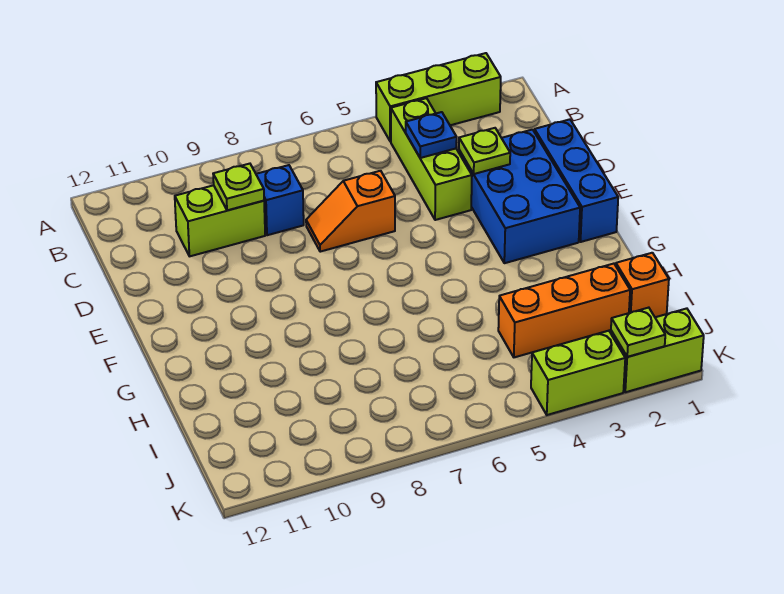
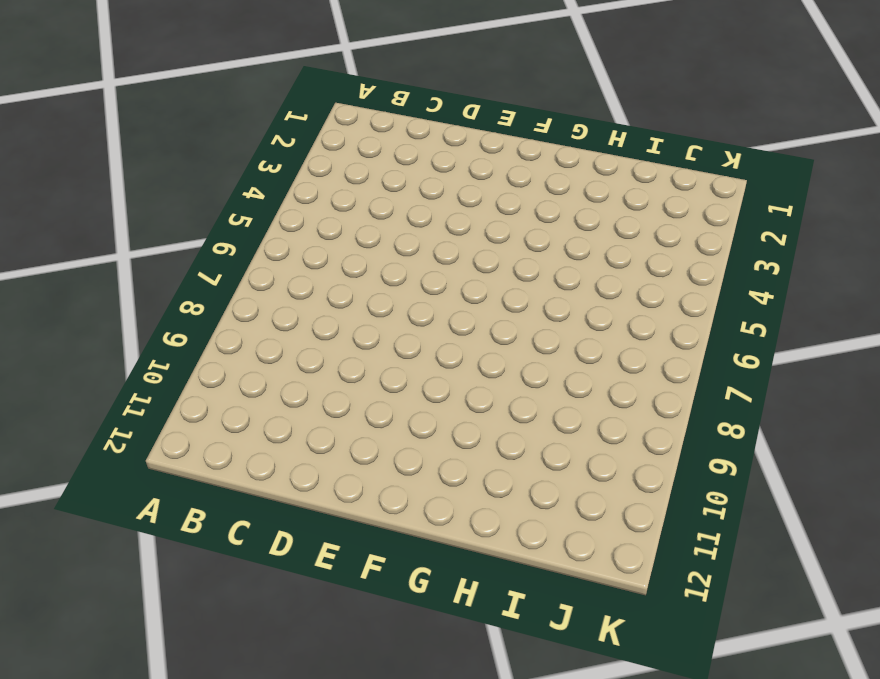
none -> lime brick A2:A4 level 1
none -> lime brick B4:D4 level 1
none -> blue brick C8 level 1

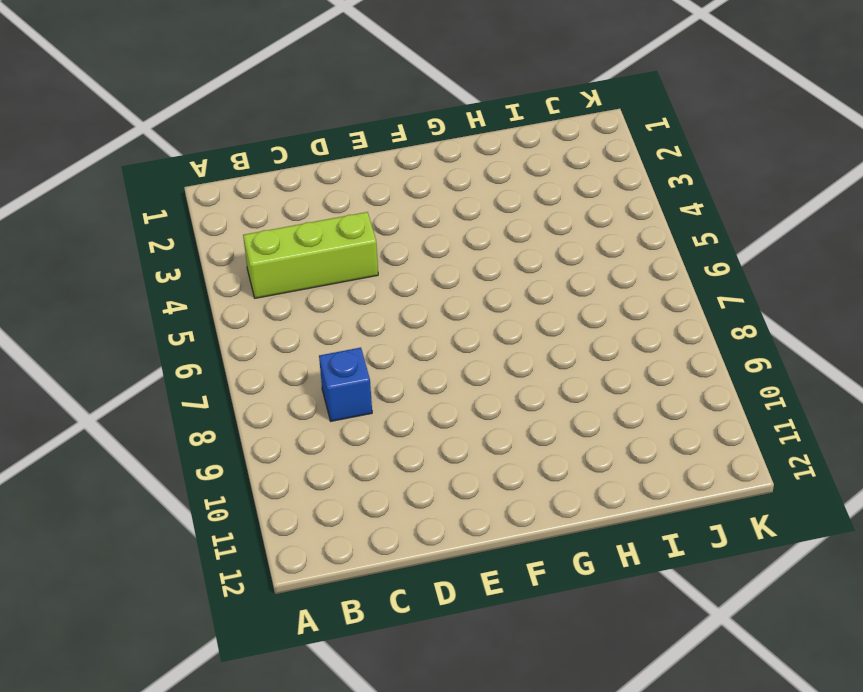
none -> lime brick A2:A4 level 1
none -> lime brick C9:C10 level 1
none -> blue brick D1:F1 level 1

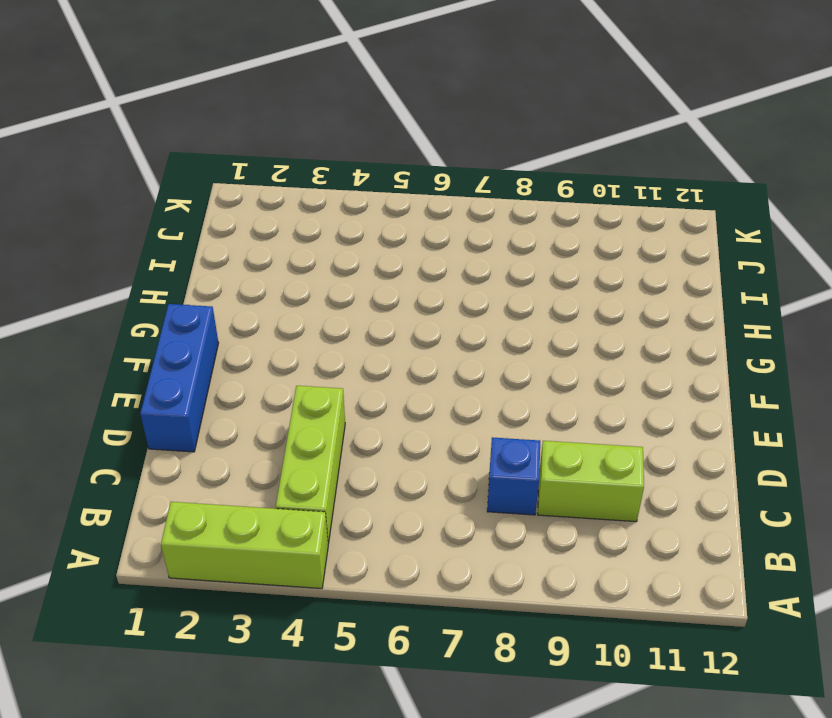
none -> blue brick D2:F3 level 1
none -> orange slope D6:D7 level 1 top 6
none -> orange brick I1 level 1

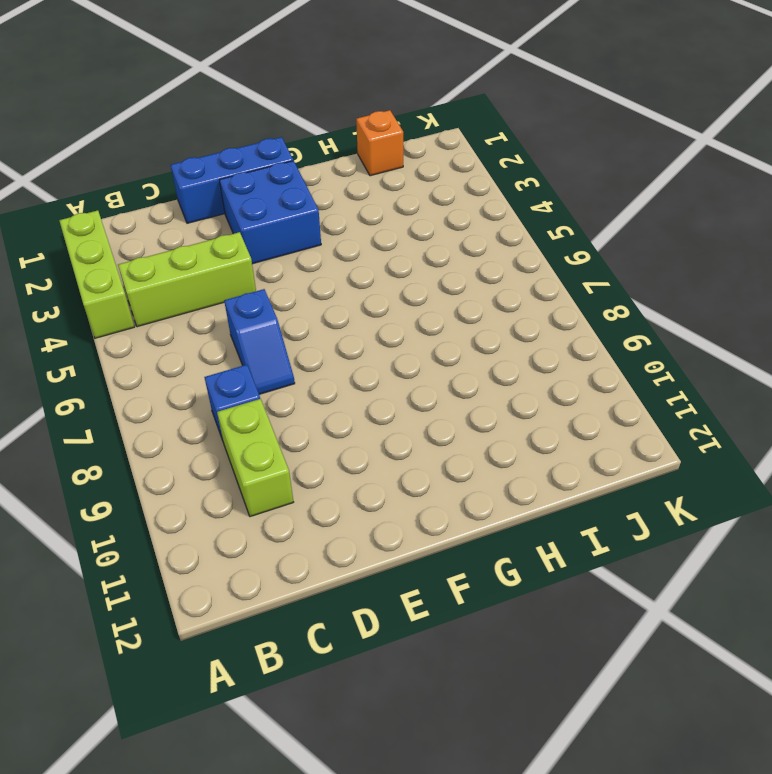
blue slope D6:D7 level 1 top 6 -> orange slope D6:D7 level 1 top 6
blue brick E2:F3 level 1 -> blue brick D2:F3 level 1
none -> orange brick I2:I4 level 1
none -> lime brick K1:K2 level 1
none -> lime brick K3:K4 level 1

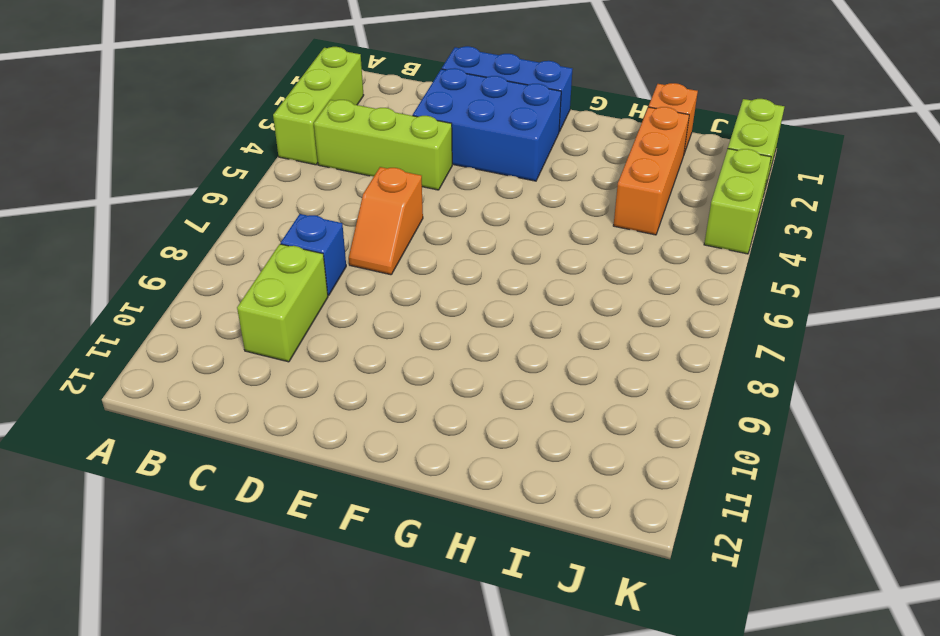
none -> blue plate C4 level 2
none -> lime plate C9 level 2
none -> lime plate D3 level 2

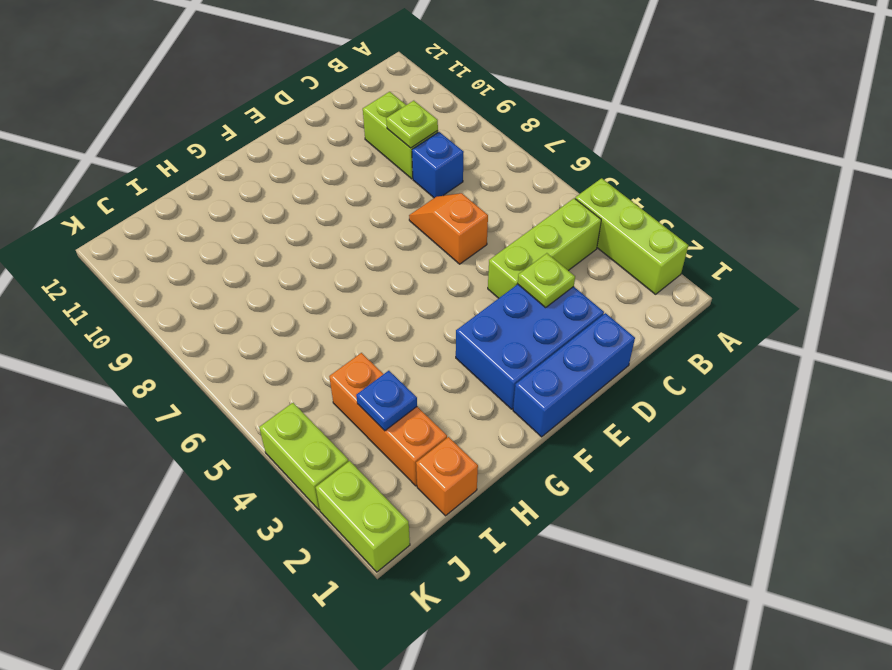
blue plate I3 level 2 -> blue plate C4 level 2
none -> lime plate K2 level 2

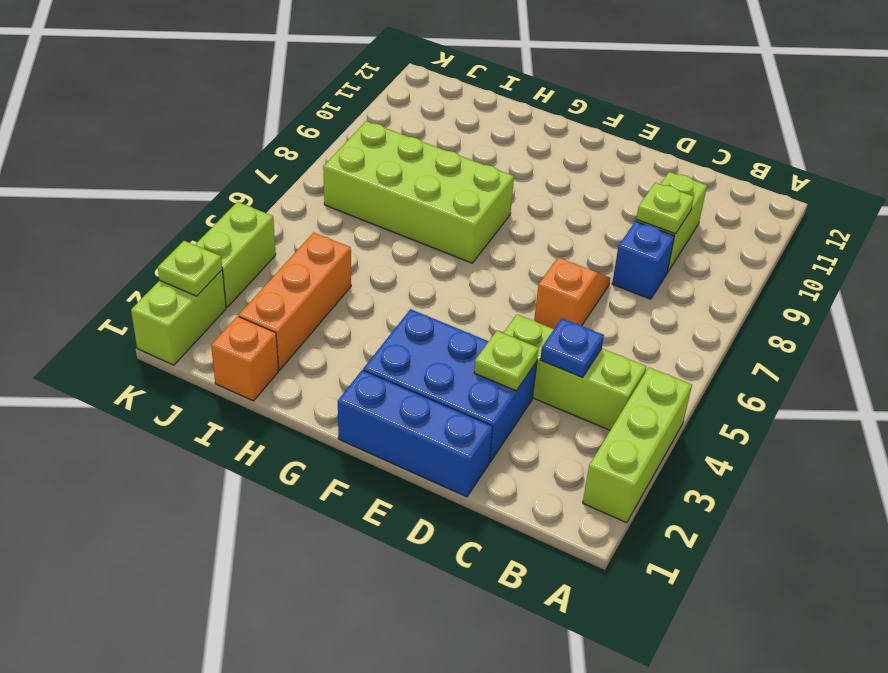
lime brick G7:J8 level 1 -> none

